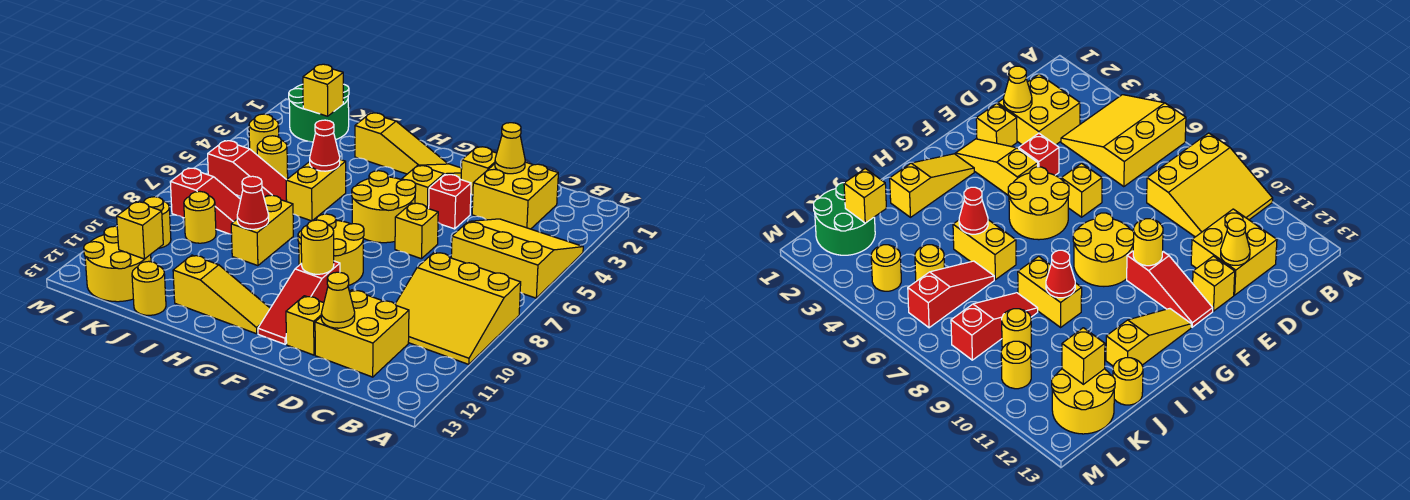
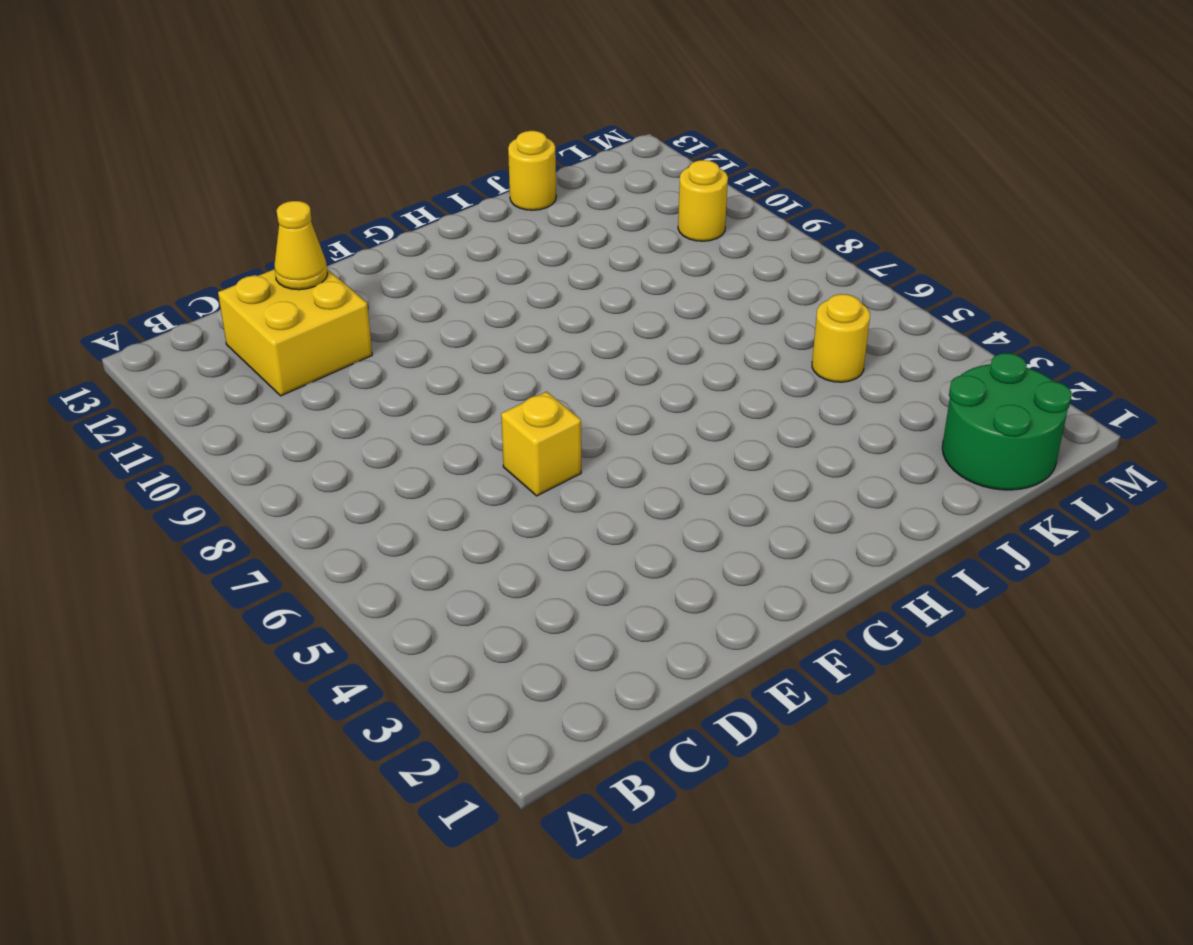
none -> yellow slope A4:C6 level 1 top 6
none -> yellow slope A8:C10 level 1 top 8
none -> yellow brick C2:D3 level 1
none -> yellow brick E2 level 1

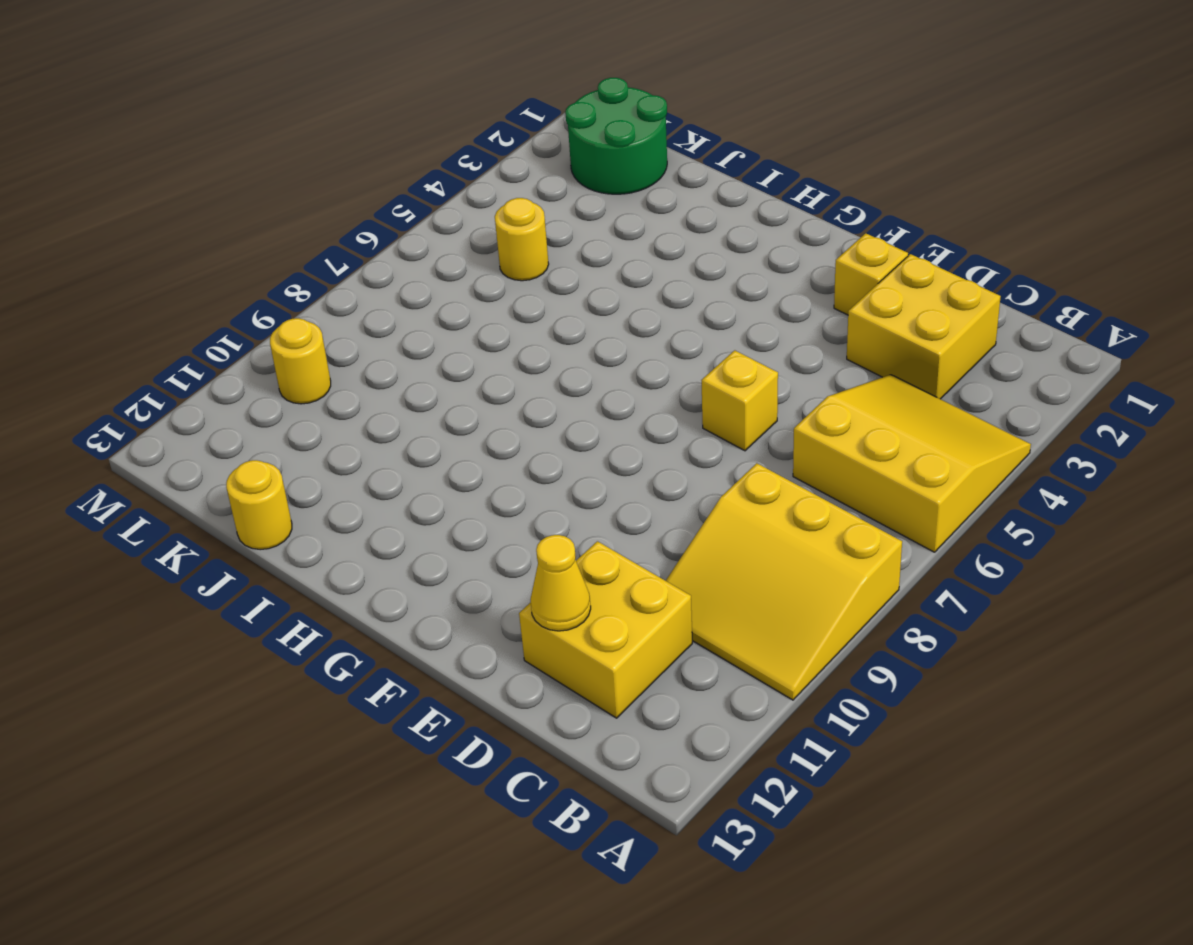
none -> red brick E4 level 1
none -> yellow brick E12 level 1
none -> yellow slope F2:F4 level 1 top 4
none -> yellow round brick F5:G6 level 1

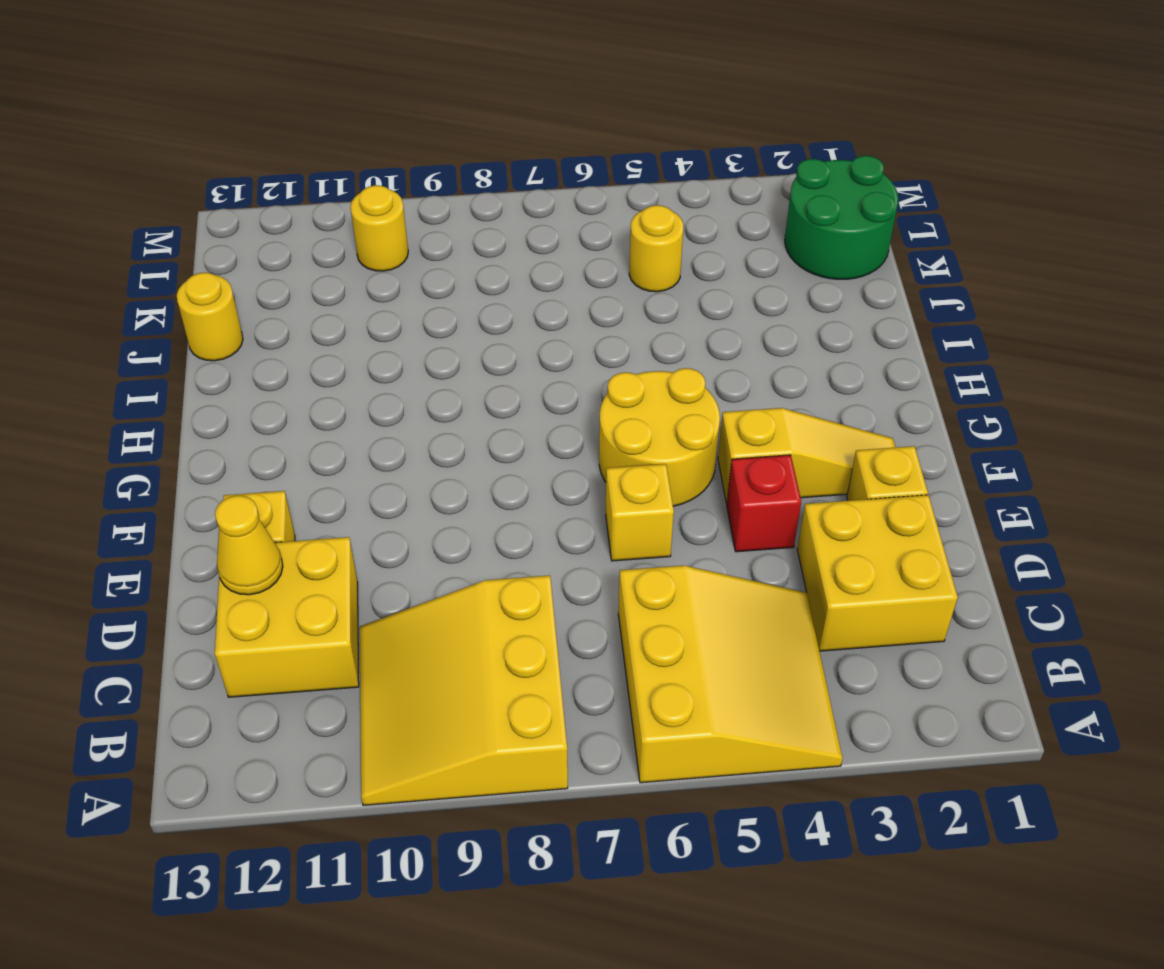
none -> yellow round brick F8:G9 level 1
none -> red slope F10:F12 level 1 top 10
none -> yellow slope G2:I2 level 1 top I
none -> yellow slope G12:I12 level 1 top I

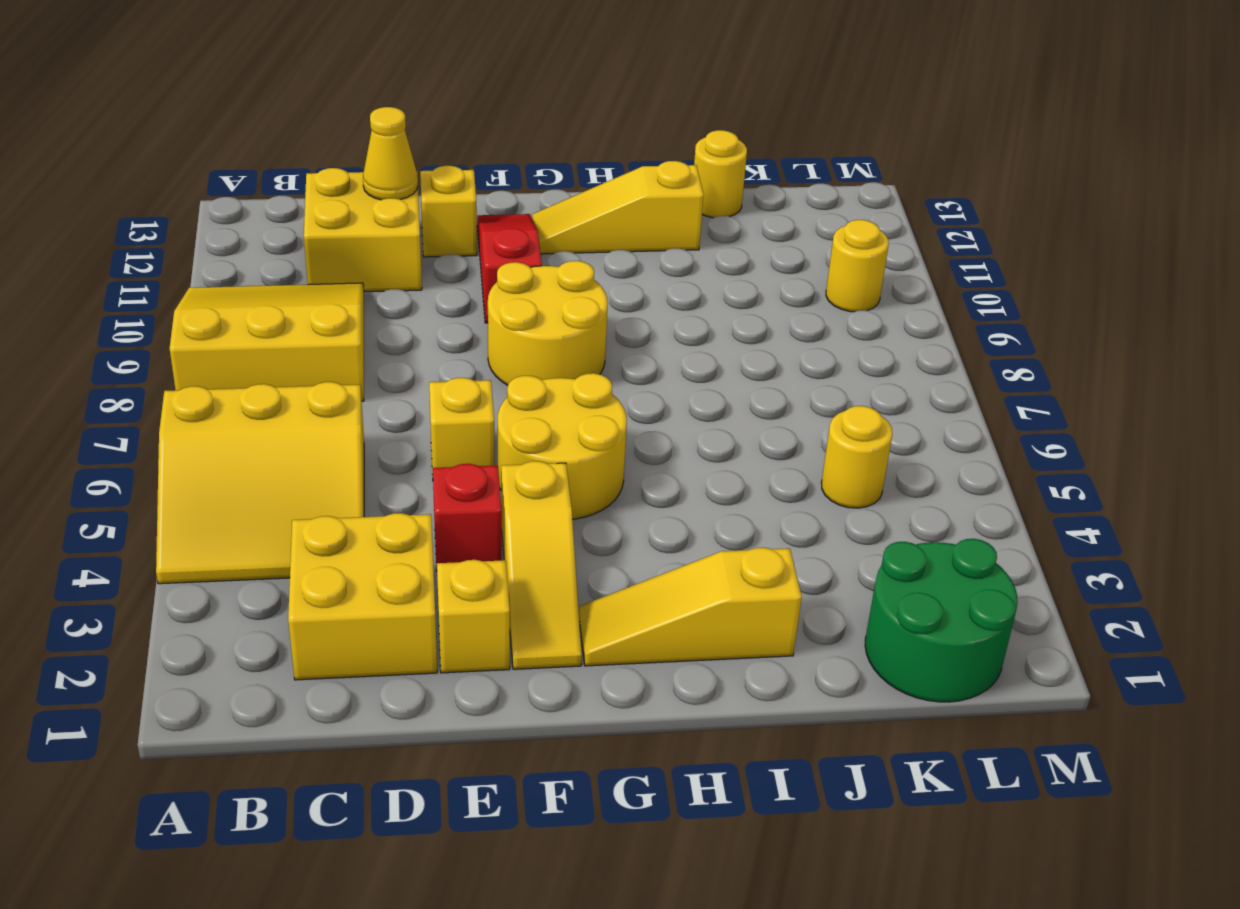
none -> yellow brick I5:I6 level 1
none -> yellow brick I8:I9 level 1
none -> red slope J6:L6 level 1 top L
none -> red slope J8:L8 level 1 top L

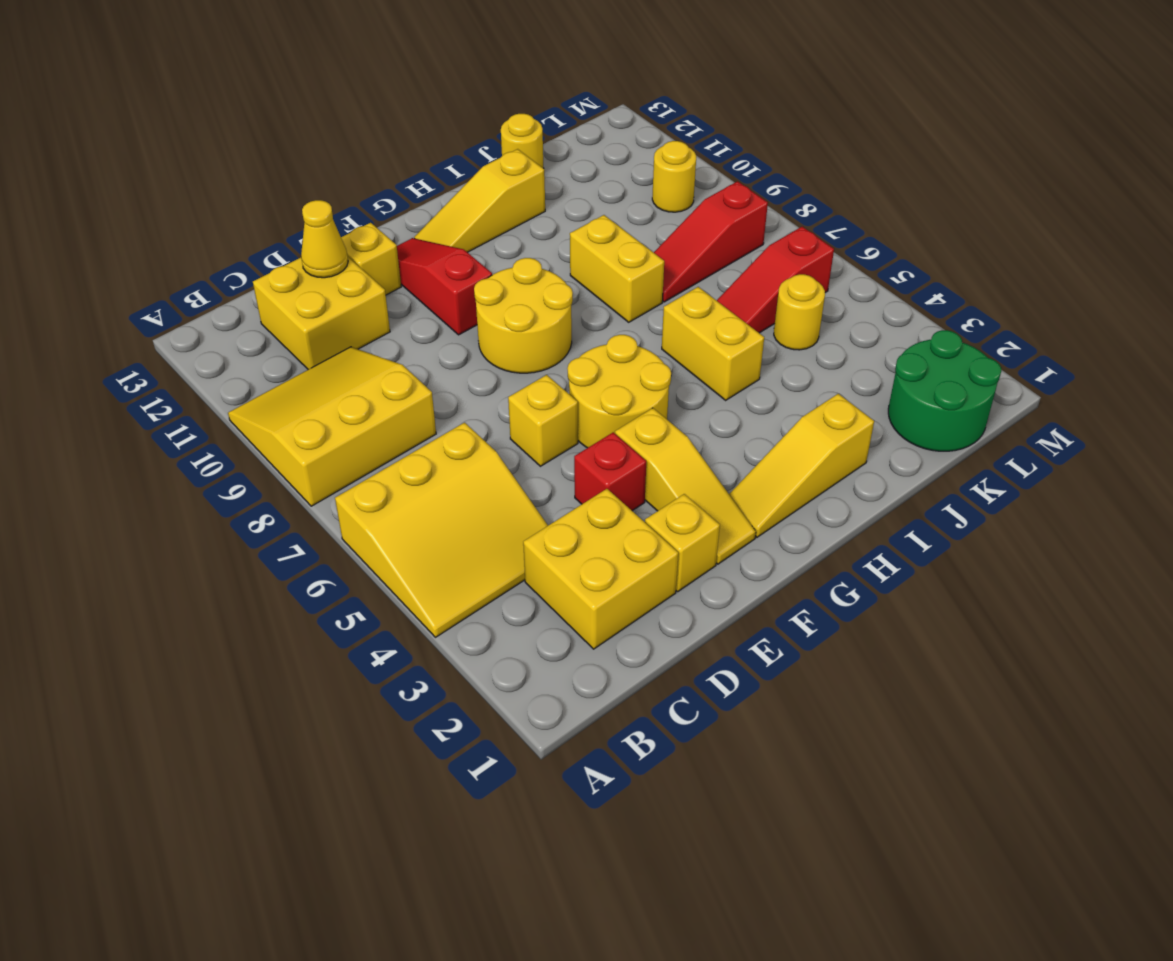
none -> yellow round brick K9 level 1
none -> yellow round brick K12:L13 level 1
none -> yellow round brick L4 level 1
none -> yellow cone D2 level 2

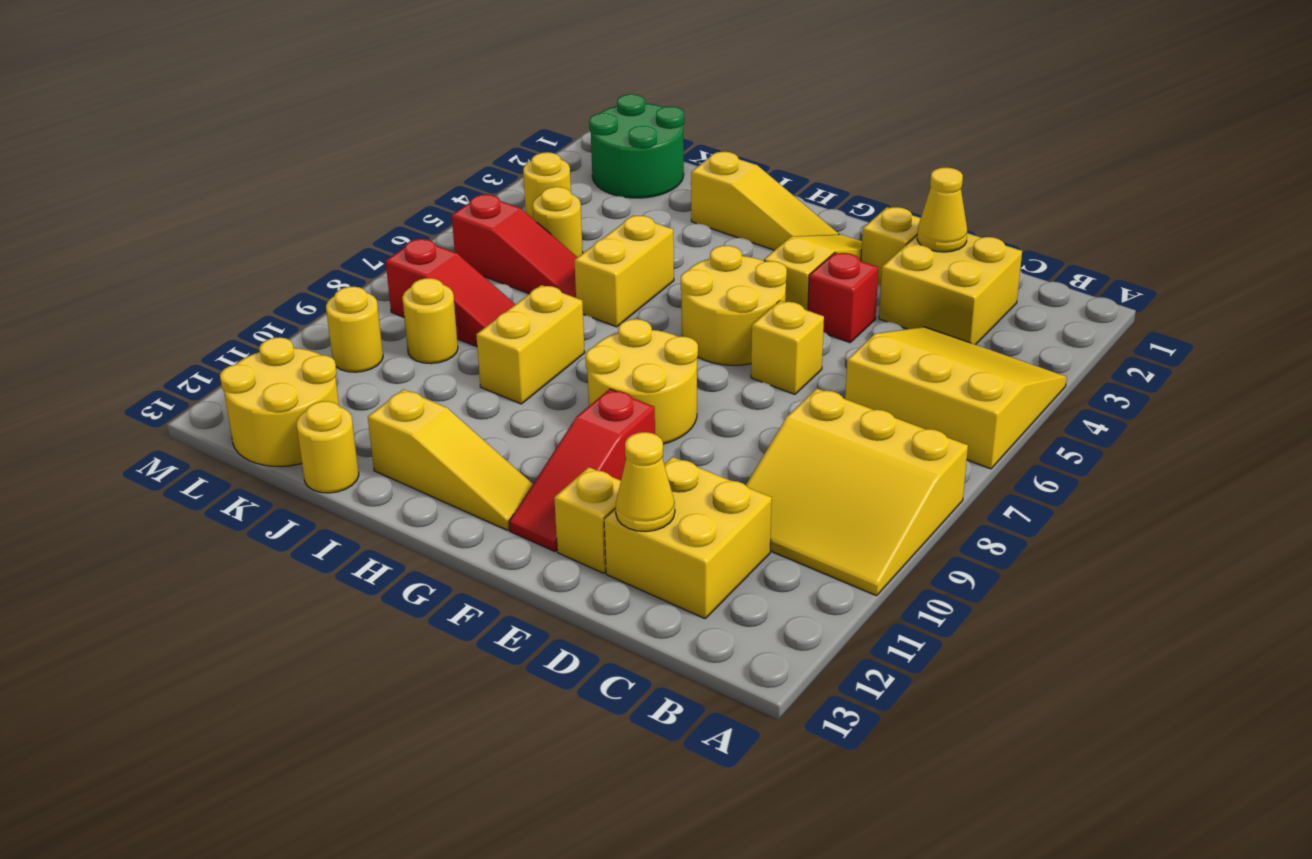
none -> yellow round brick F10 level 2
none -> red cone I5 level 2
none -> red cone I9 level 2
none -> yellow brick K2 level 2

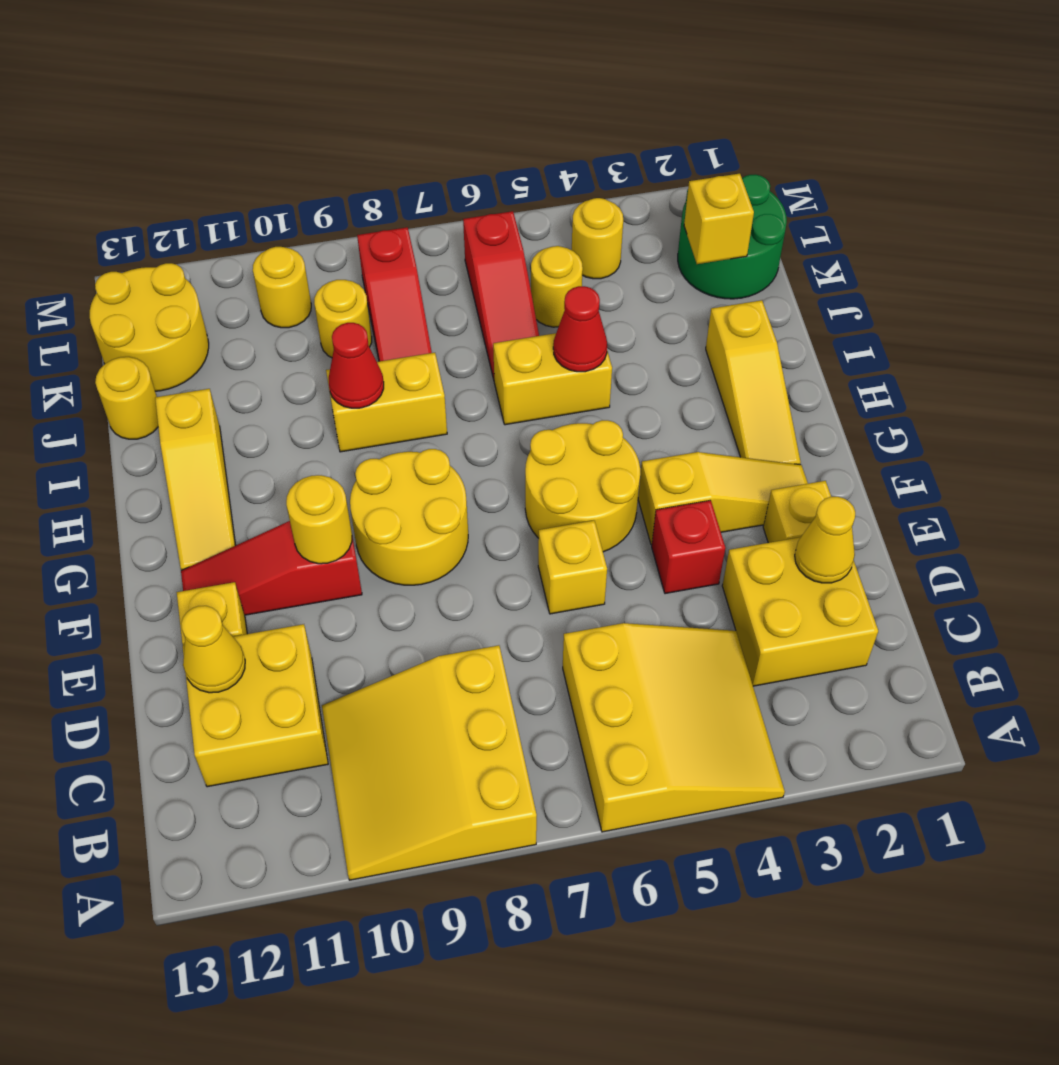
none -> yellow brick K12 level 2

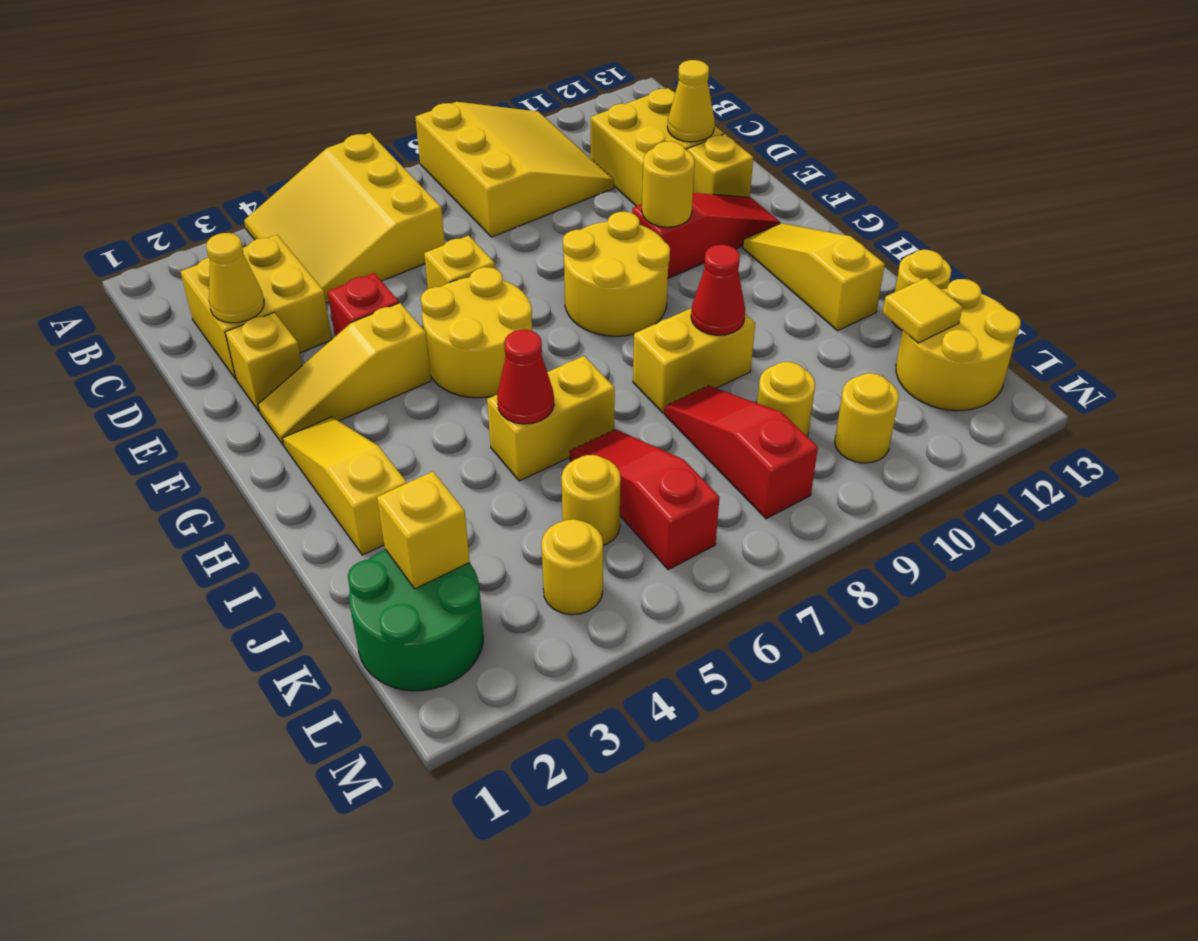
yellow tile K12 level 2 -> yellow brick K12 level 2

